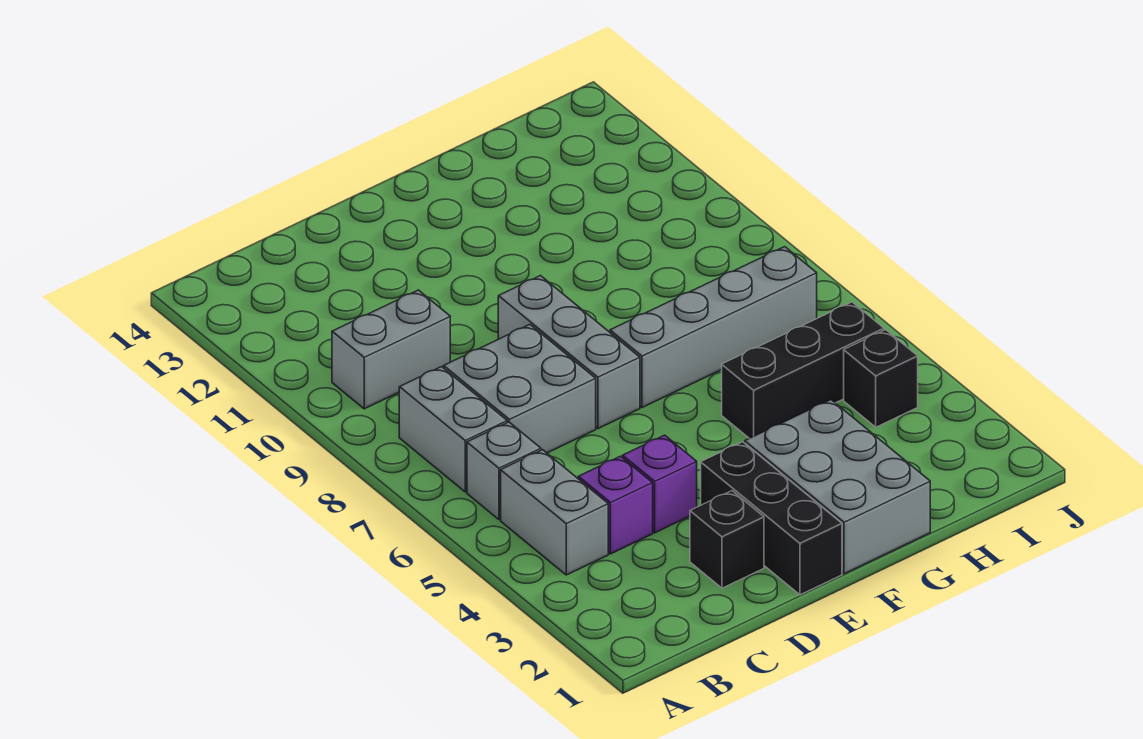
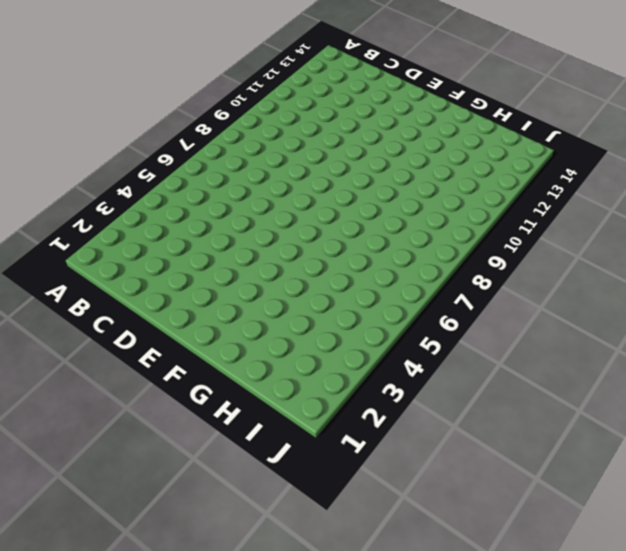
none -> grey brick B4:B5 level 1
none -> grey brick B6 level 1
none -> grey brick B7:B8 level 1

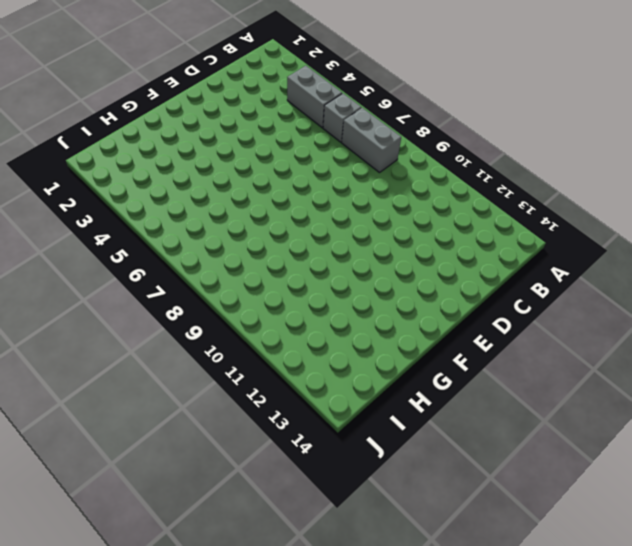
none -> grey brick B10:C10 level 1
none -> purple brick C4 level 1
none -> grey brick C7:D8 level 1

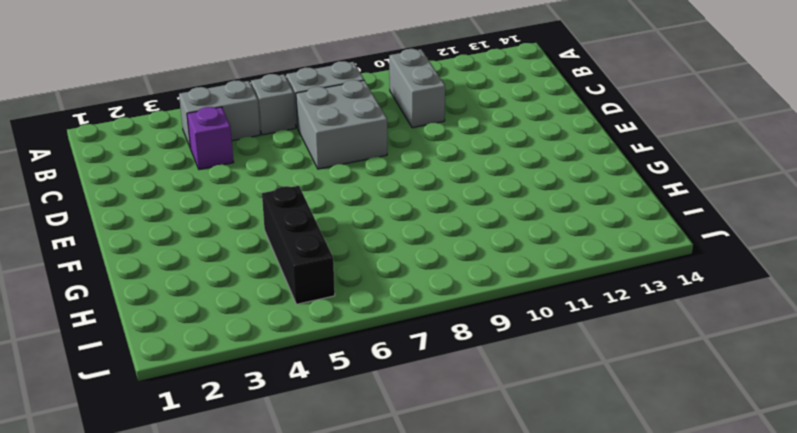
none -> black brick D2 level 1
none -> purple brick D4 level 1
none -> black brick E1:E3 level 1

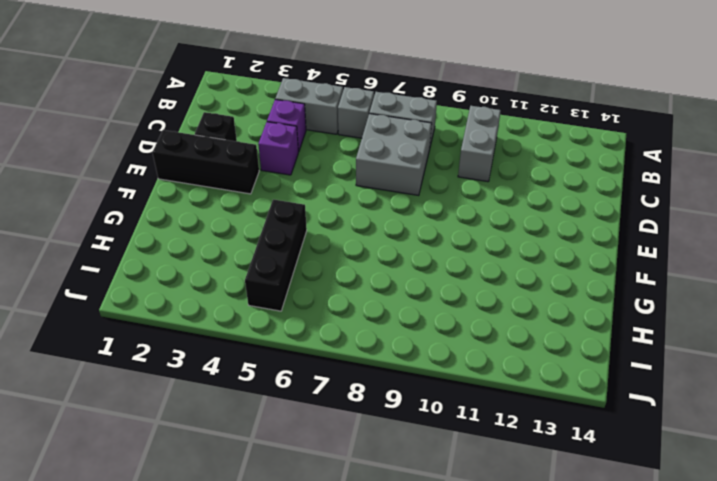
none -> grey brick E7:E9 level 1
none -> grey brick F1:G3 level 1
none -> grey brick F7:I7 level 1

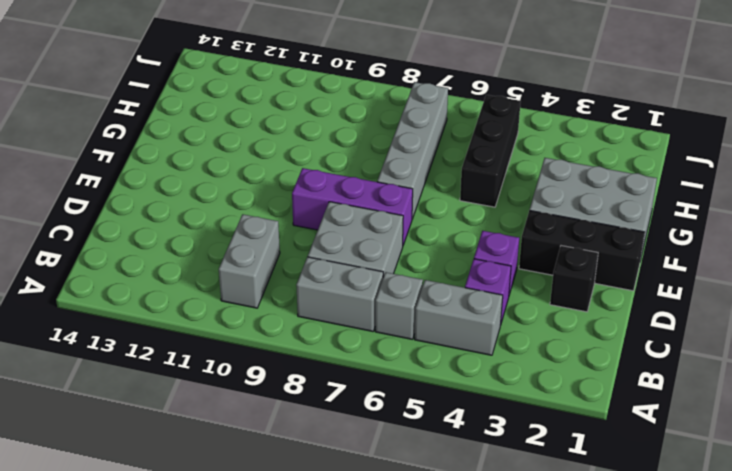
purple brick E7:E9 level 1 -> grey brick E7:E9 level 1
none -> black brick I4 level 1

